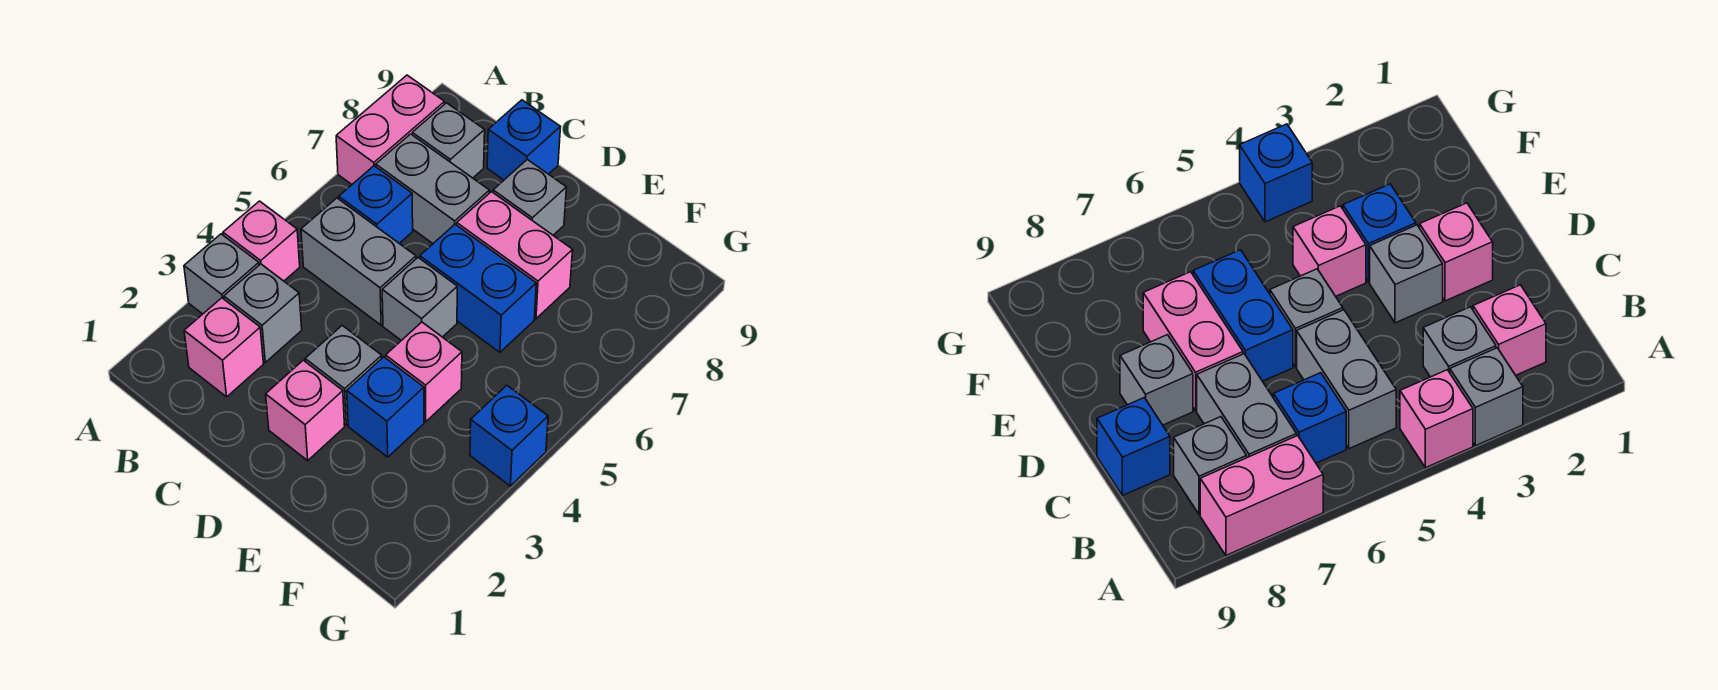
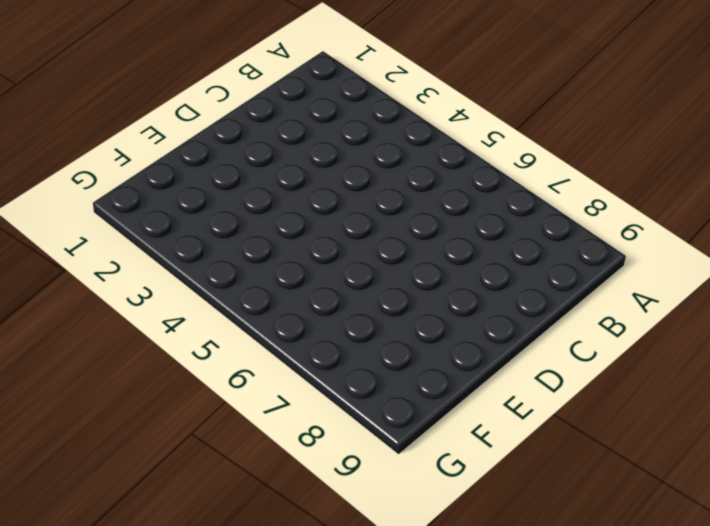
none -> grey brick A3 level 1
none -> pink brick A4 level 1
none -> pink brick A7:A8 level 1

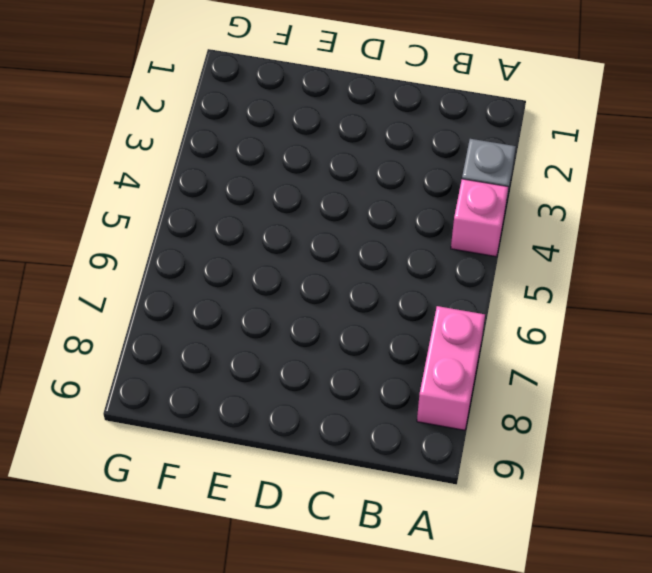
none -> pink brick B2 level 1
none -> grey brick B3 level 1
none -> grey brick B5:C5 level 1

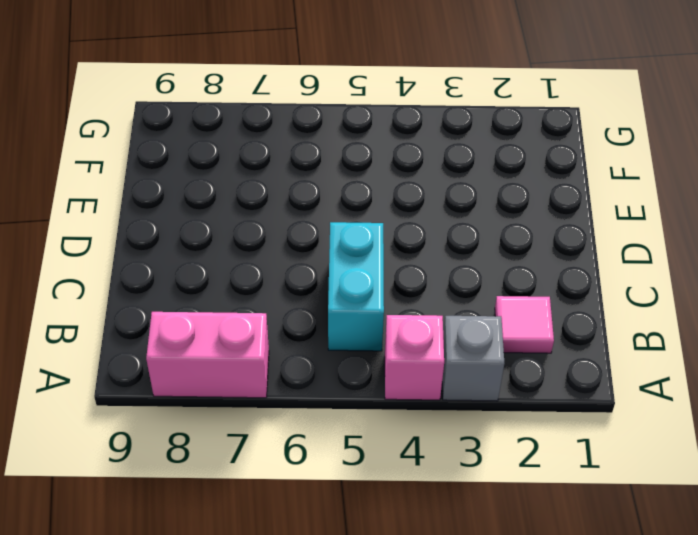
pink tile B2 level 1 -> pink brick B2 level 1
cyan brick B5:C5 level 1 -> grey brick B5:C5 level 1
none -> grey brick B3 level 1
none -> blue brick B6 level 1
none -> grey brick B7:C7 level 1

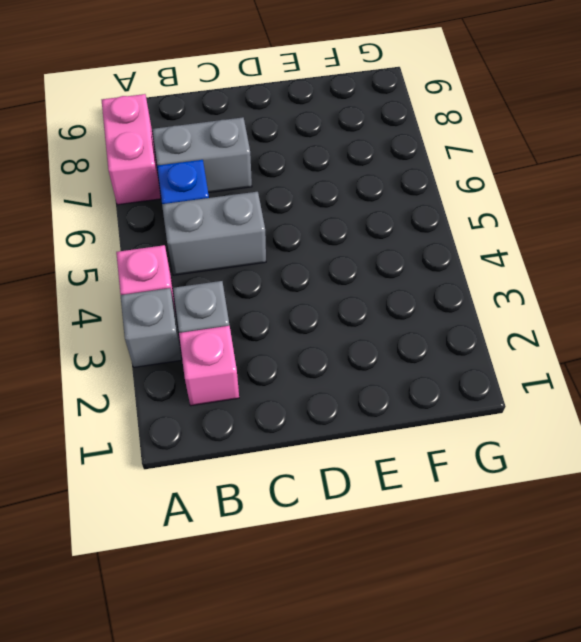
none -> grey brick B8 level 1
none -> blue brick C9 level 1
none -> pink brick D2 level 1

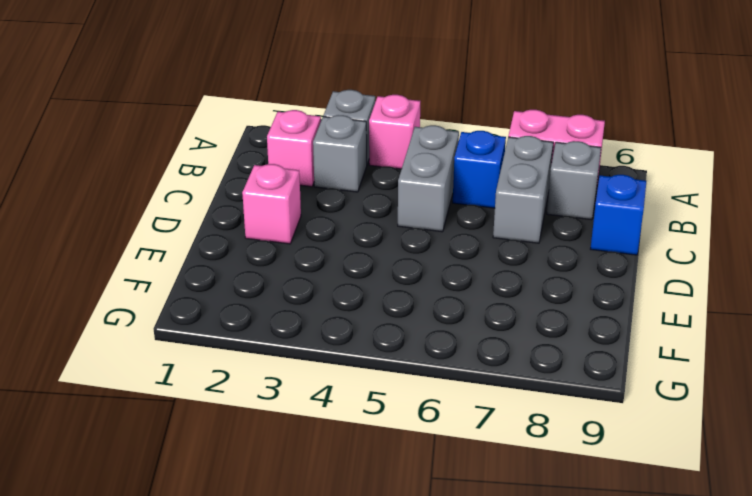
none -> grey brick D3 level 1
none -> grey brick D5 level 1
none -> blue brick D6:E6 level 1

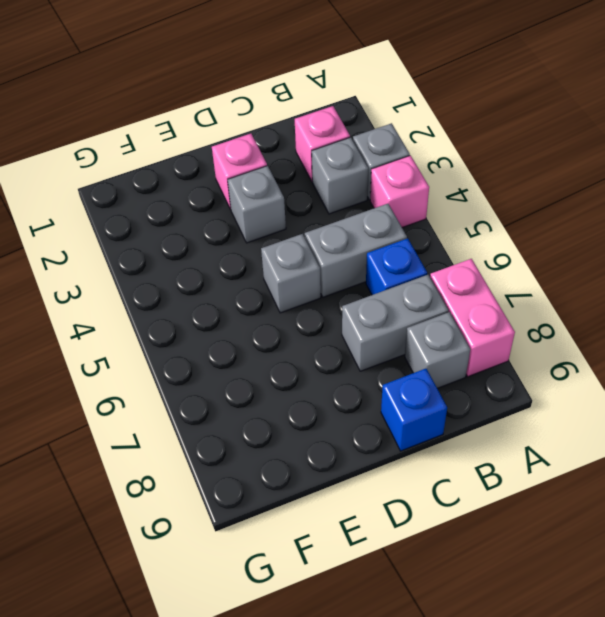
none -> blue brick D6:E6 level 1
none -> pink brick D7:E7 level 1
none -> grey brick D8 level 1

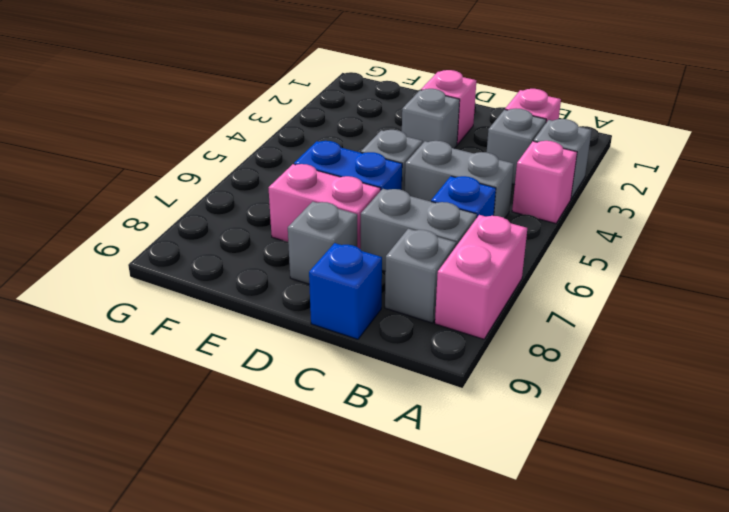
none -> blue brick E3 level 1
none -> pink brick E4 level 1
none -> blue brick G4 level 1

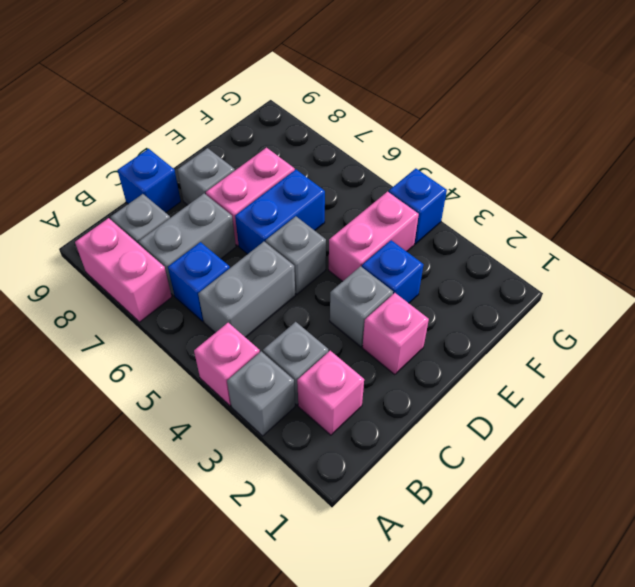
pink brick E4:F4 level 1 -> pink brick E4 level 1

